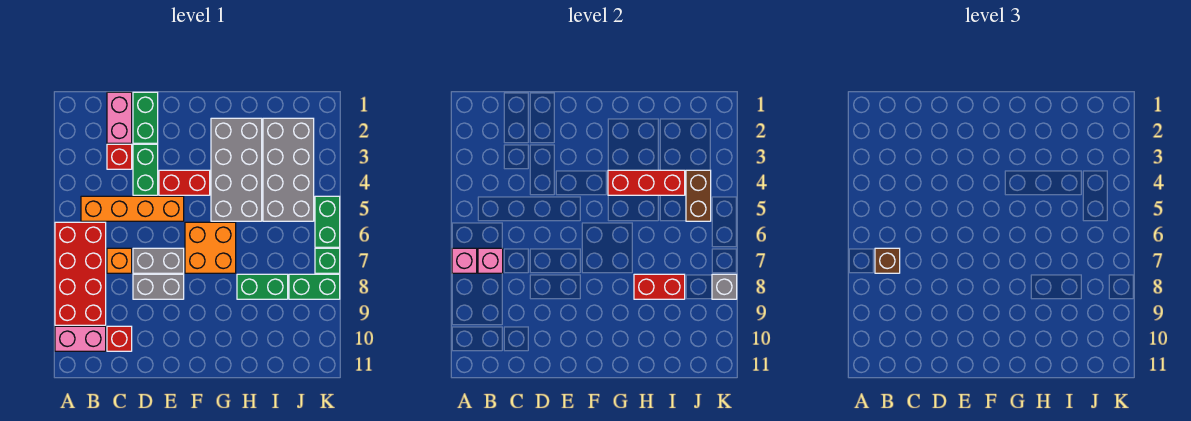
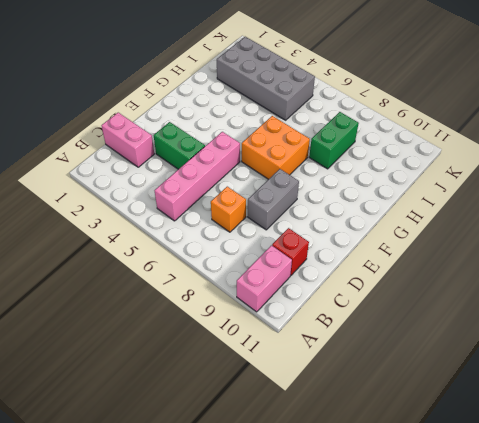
pink brick B5:E5 level 1 -> orange brick B5:E5 level 1
none -> red brick A6:B9 level 1
none -> red brick C3 level 1
none -> green brick D1:D2 level 1

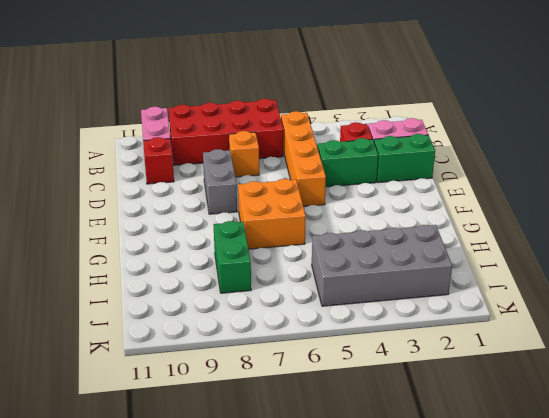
none -> grey brick D7:E7 level 1
none -> red brick E4:F4 level 1
none -> grey brick G2:H5 level 1

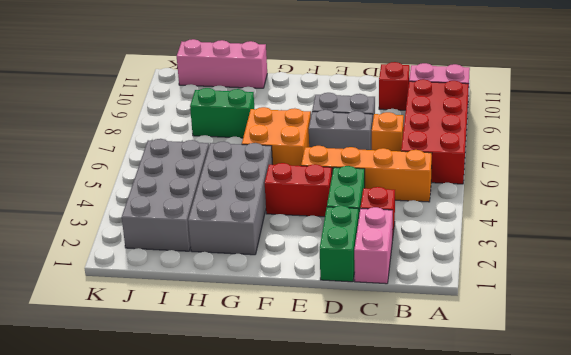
pink brick H11:J11 level 1 -> none
none -> green brick J8:K8 level 1
none -> green brick K5:K6 level 1
none -> green brick K7 level 1

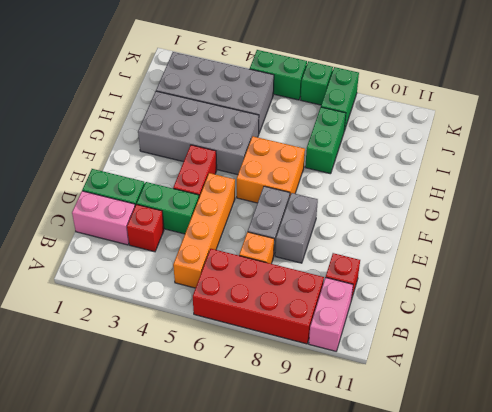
none -> pink brick A7 level 2
none -> pink brick B7 level 2
none -> red brick G4:I4 level 2

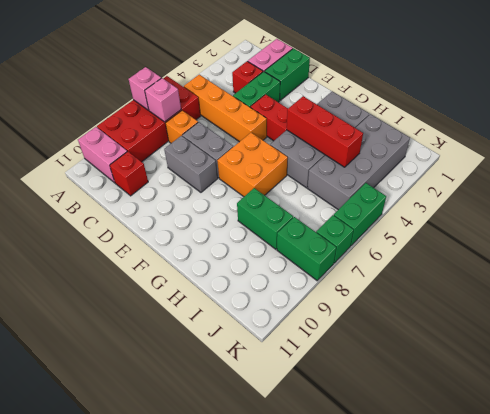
none -> red brick H8:I8 level 2
none -> brown brick J4:J5 level 2
none -> grey brick K8 level 2

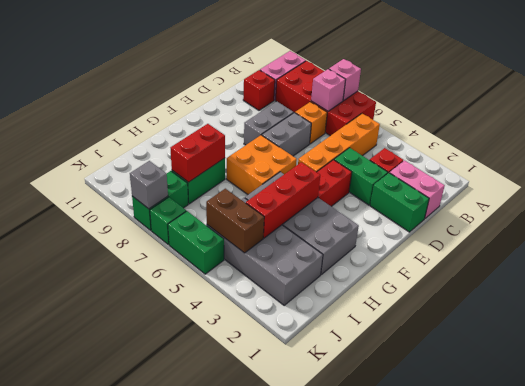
none -> brown brick B7 level 3

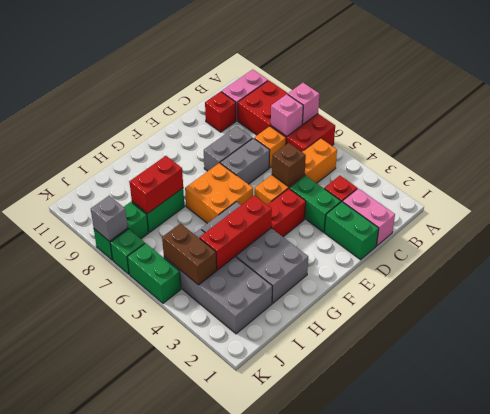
brown brick D5 level 2 -> brown brick B7 level 3

